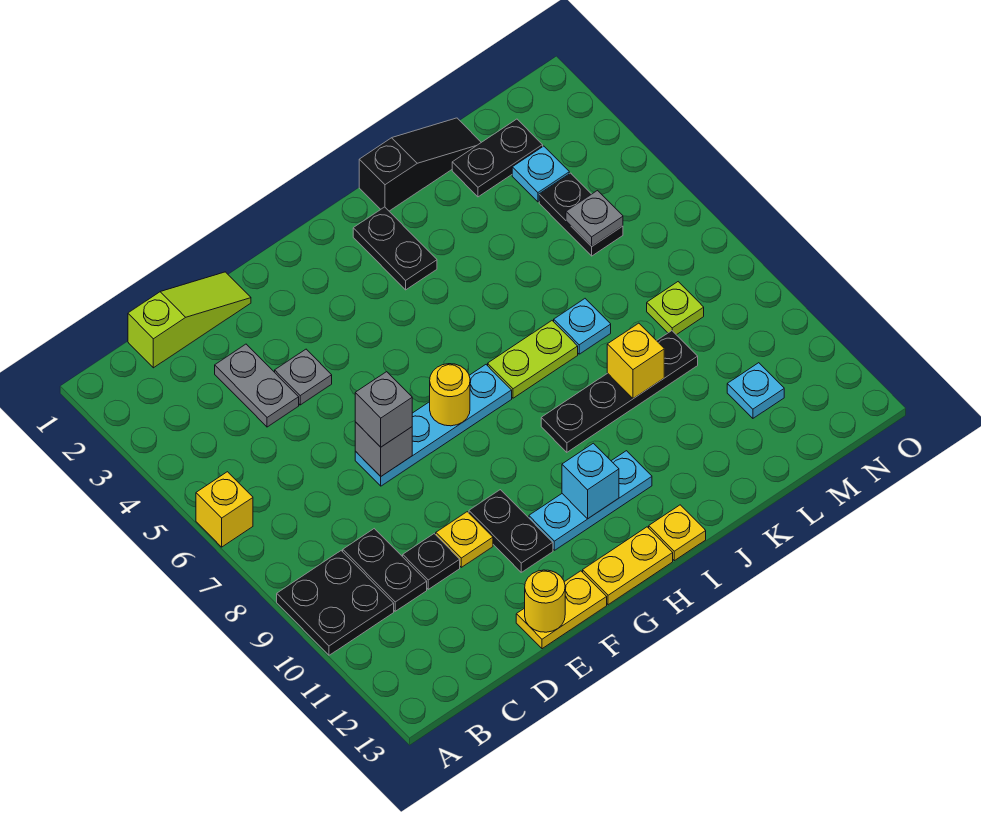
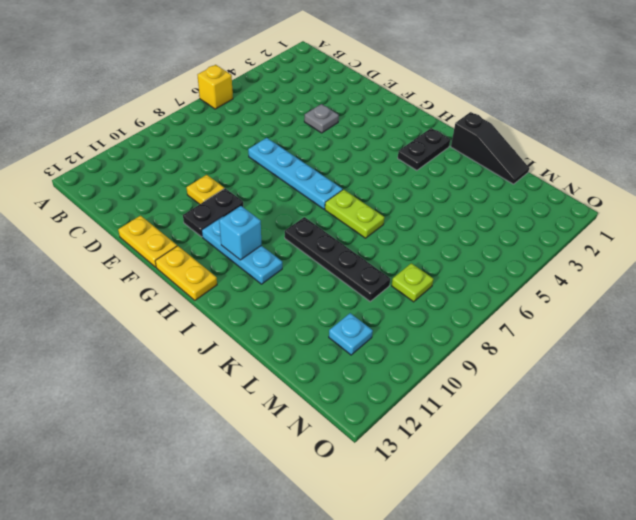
none -> black plate A9:B10 level 1
none -> lime slope C1:E1 level 1 top C
none -> black plate C9:C10 level 1
none -> grey plate D3:D4 level 1

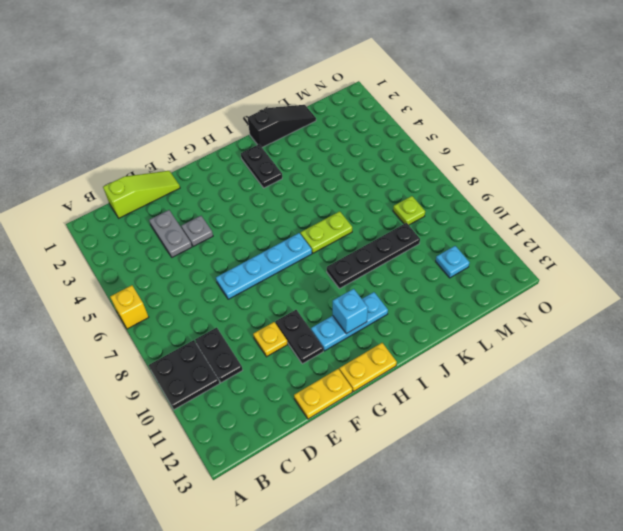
none -> black plate D10 level 1
none -> yellow plate I13 level 1
none -> cyan plate K7 level 1
none -> black plate L2:M2 level 1

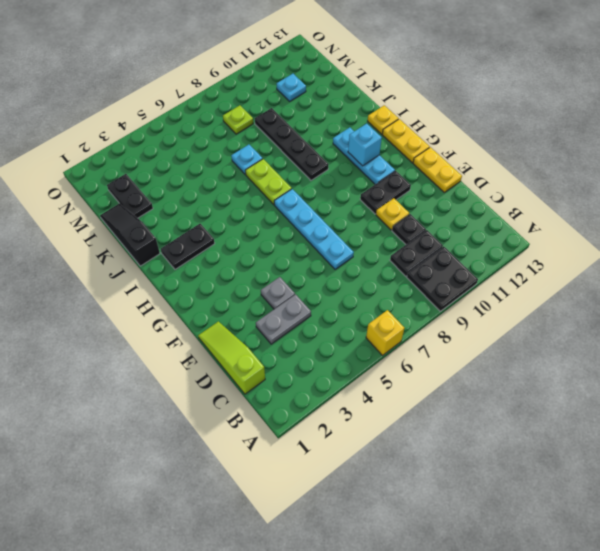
none -> cyan plate M3 level 1
none -> black plate M4:M5 level 1
none -> grey brick E7 level 2
none -> yellow round brick E13 level 2

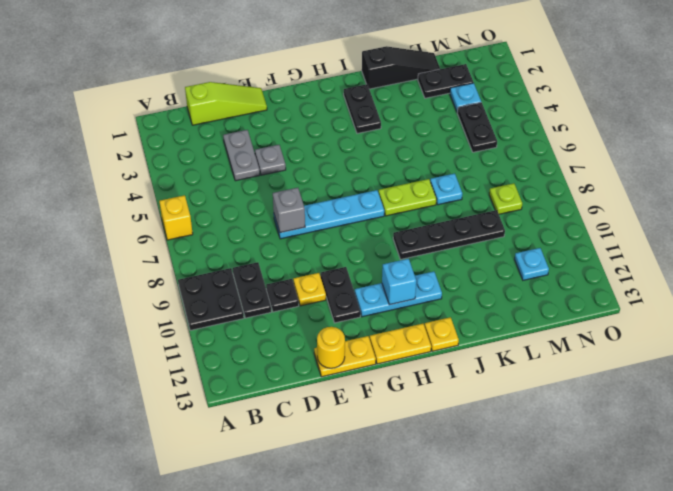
none -> yellow round brick G7 level 2
none -> yellow brick K9 level 2
none -> grey plate M5 level 2
none -> grey brick E7 level 3

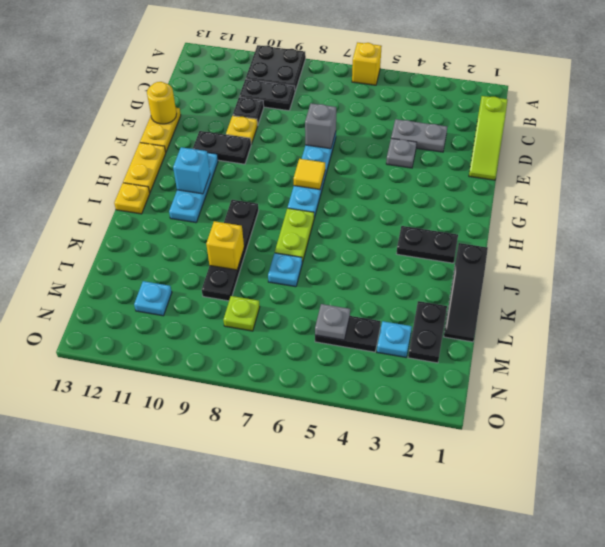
yellow tile G7 level 2 -> yellow round brick G7 level 2
none -> grey brick E7 level 3

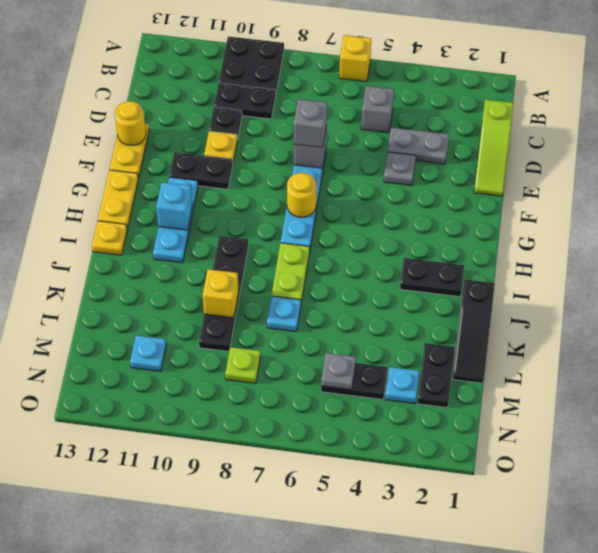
grey brick C5 level 1 -> none

